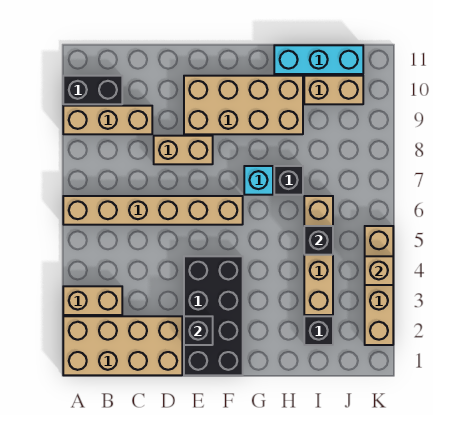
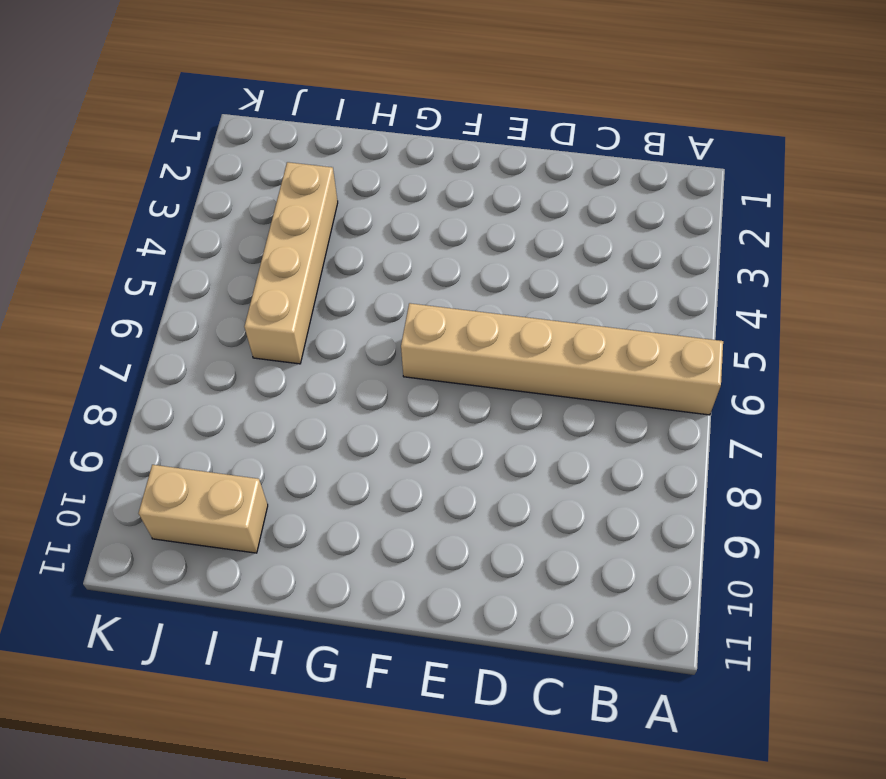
none -> tan brick A1:D2 level 1
none -> tan brick A3:B3 level 1
none -> tan brick A9:C9 level 1

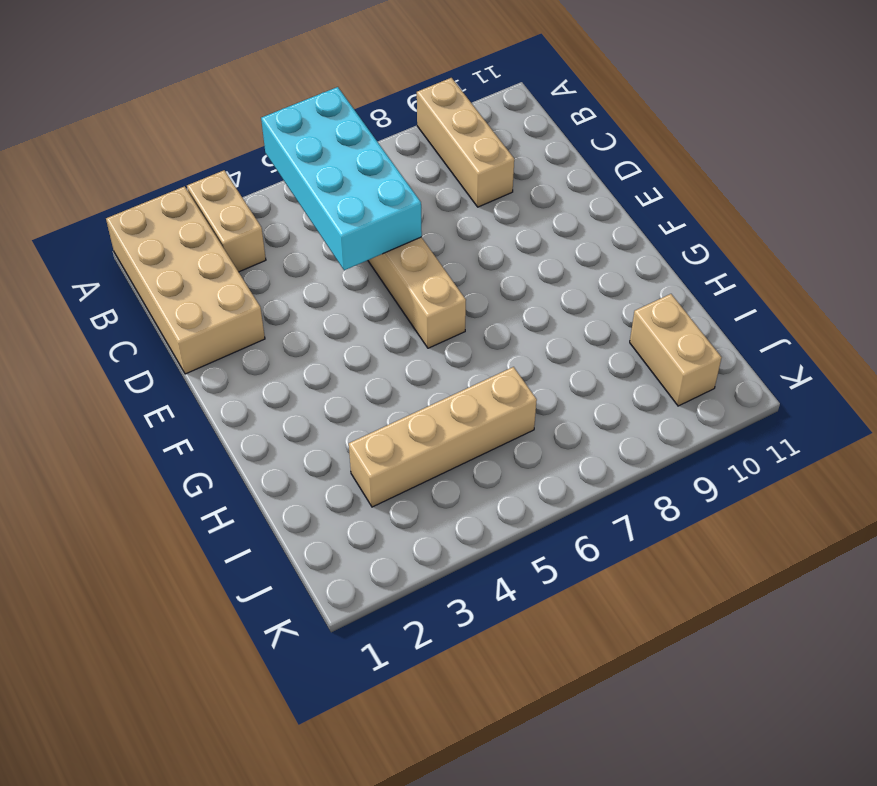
cyan brick A5:D6 level 2 -> none
none -> black brick A10:B10 level 1
none -> tan brick D8:E8 level 1
none -> black brick E1:F4 level 1

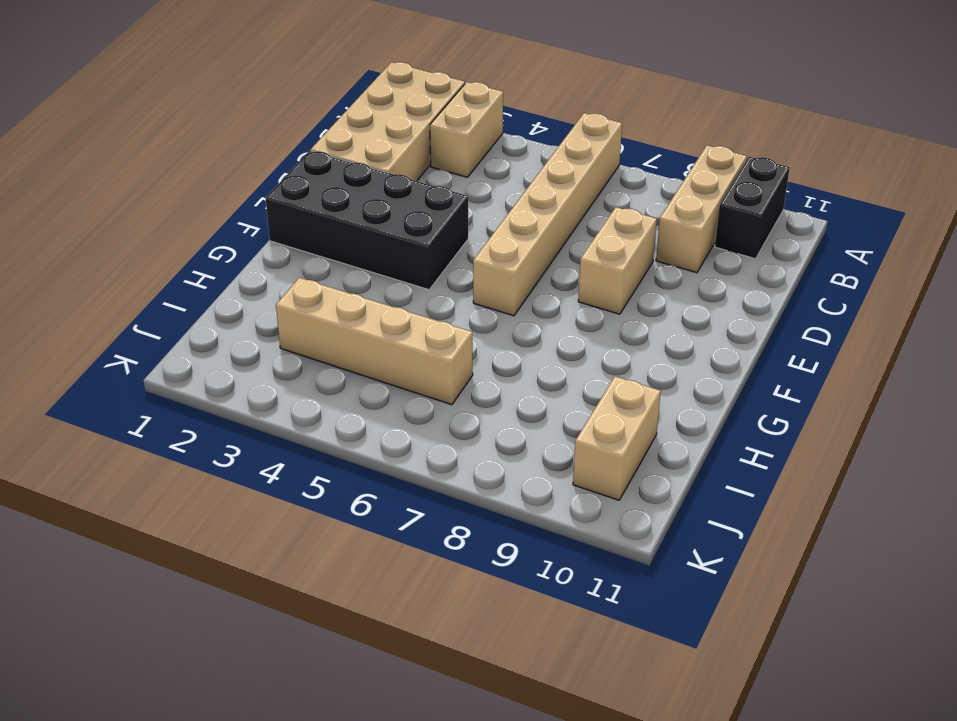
none -> tan brick E9:H10 level 1
none -> cyan brick G7 level 1
none -> black brick H7 level 1

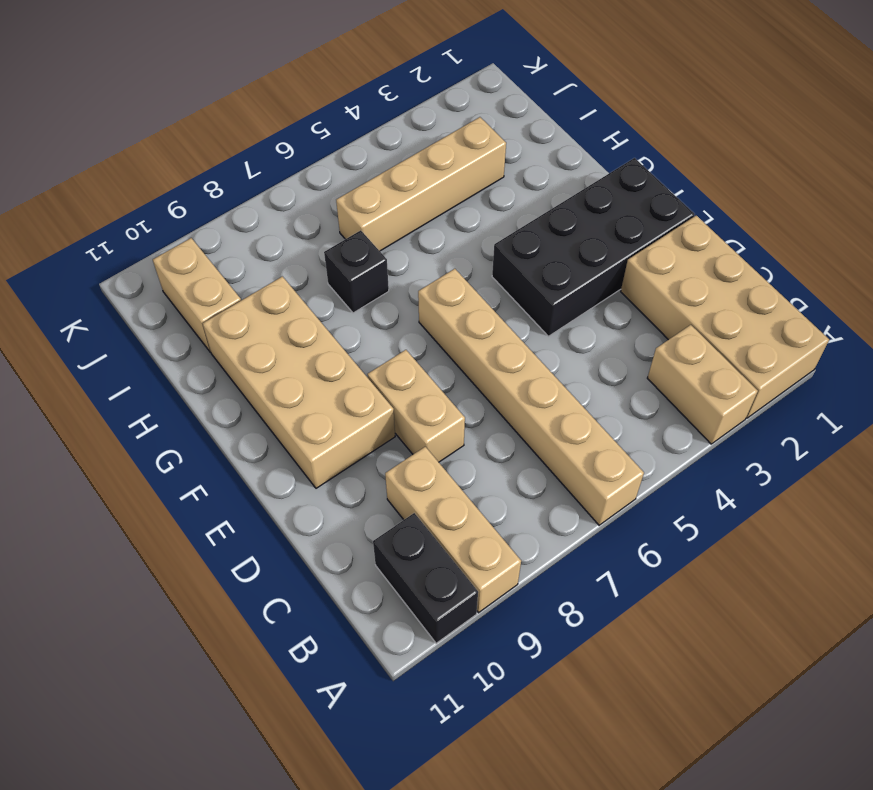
none -> cyan brick G7 level 1
none -> cyan brick H11:J11 level 1
none -> black brick I2 level 1

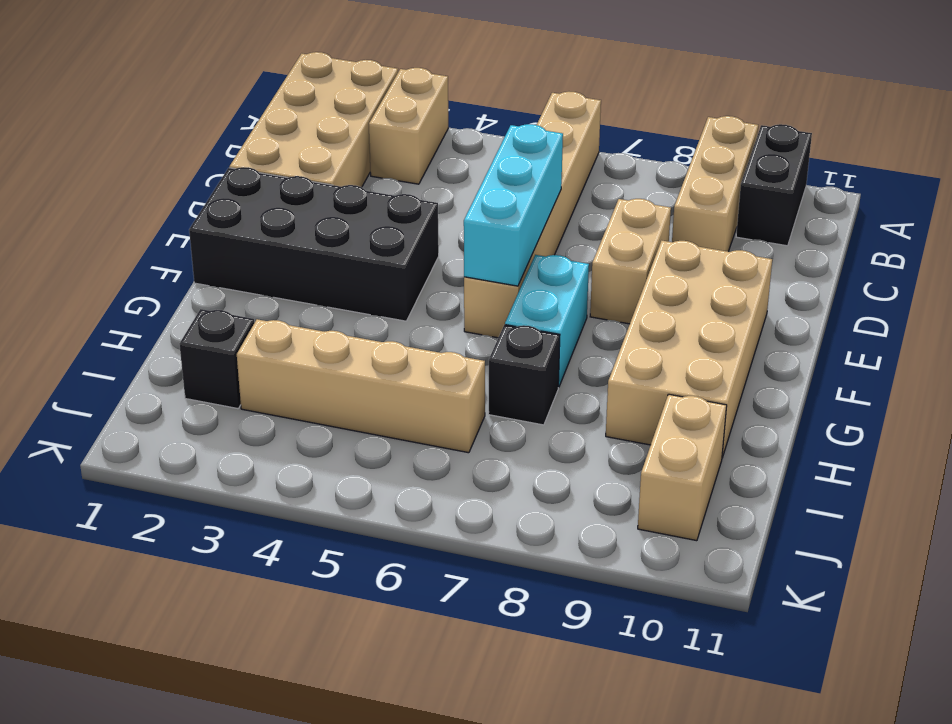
cyan brick D6:F6 level 2 -> cyan brick H11:J11 level 1
cyan brick F7:G7 level 1 -> cyan brick G7 level 1
none -> tan brick K2:K5 level 1
none -> black brick E2 level 2
none -> black brick I5 level 2

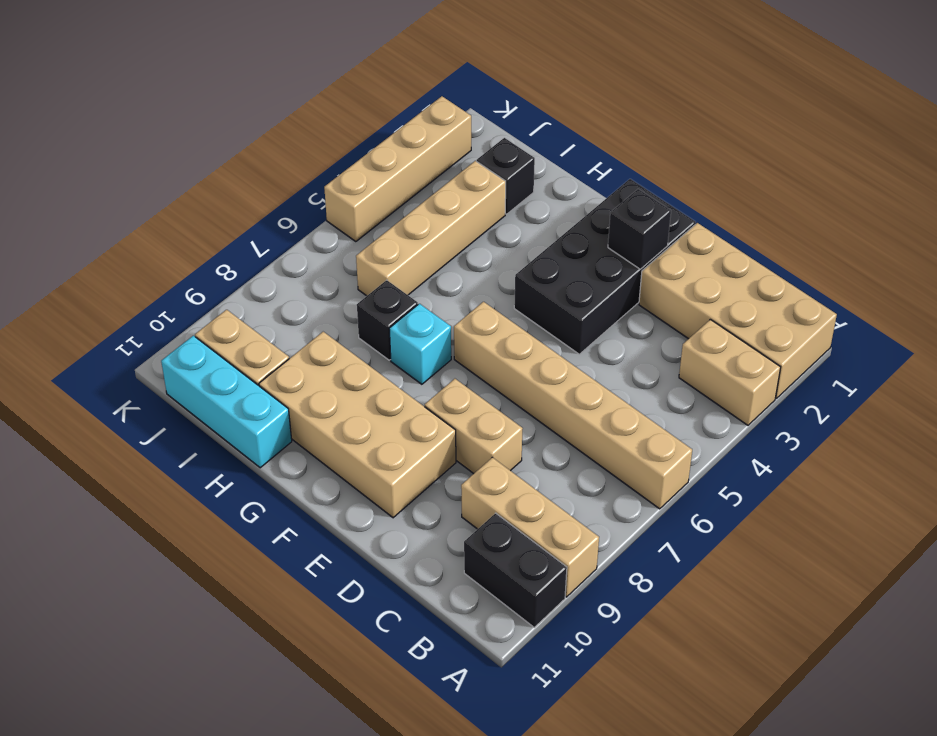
none -> black brick I5 level 2
none -> tan brick K4 level 2

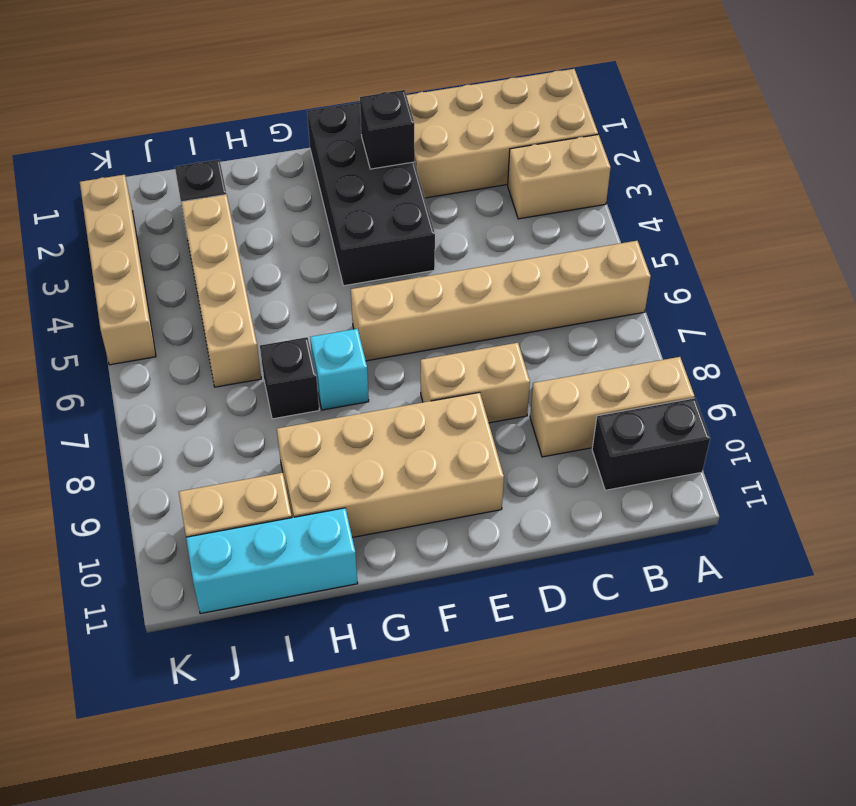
none -> black brick I5 level 2
none -> tan brick K4 level 2

